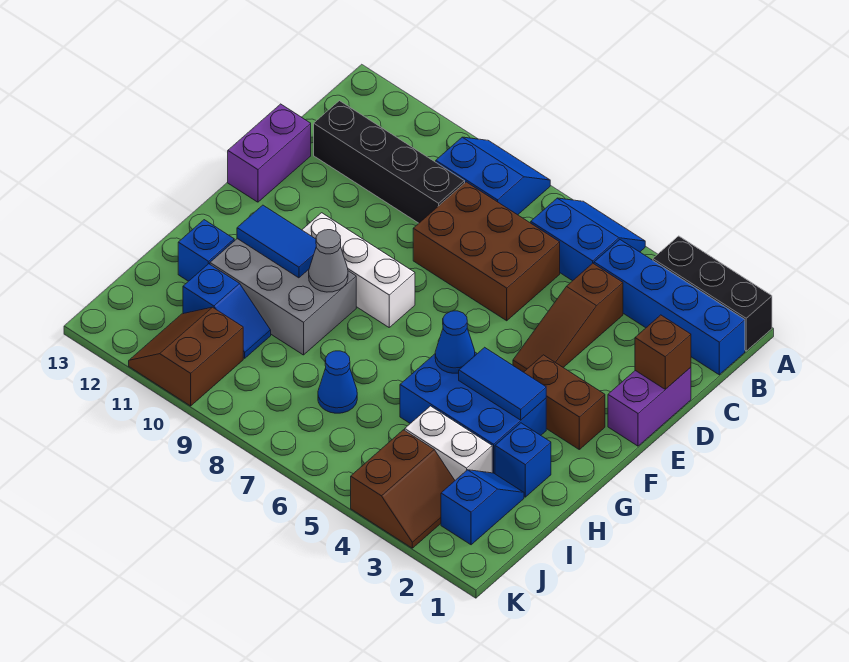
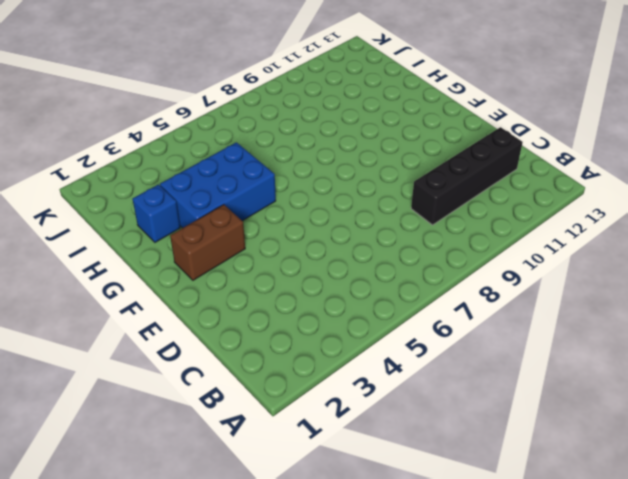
none -> black brick A1:A3 level 1
none -> blue slope A5:B6 level 1 top B
none -> blue slope A8:B9 level 1 top B

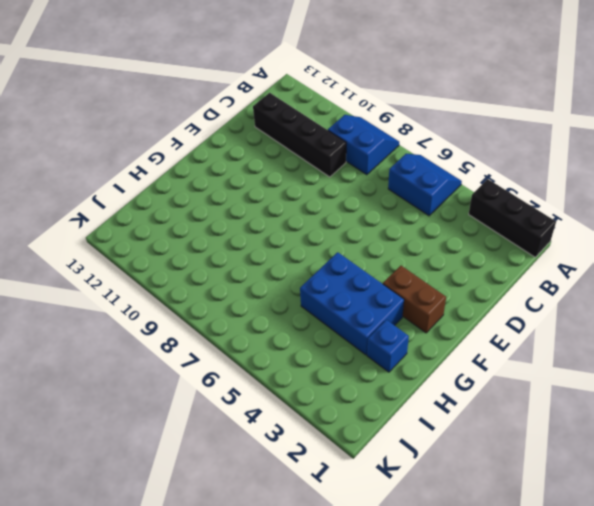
none -> blue brick B1:B4 level 1
none -> brown slope C4:E4 level 1 top C
none -> brown brick C6:D8 level 1

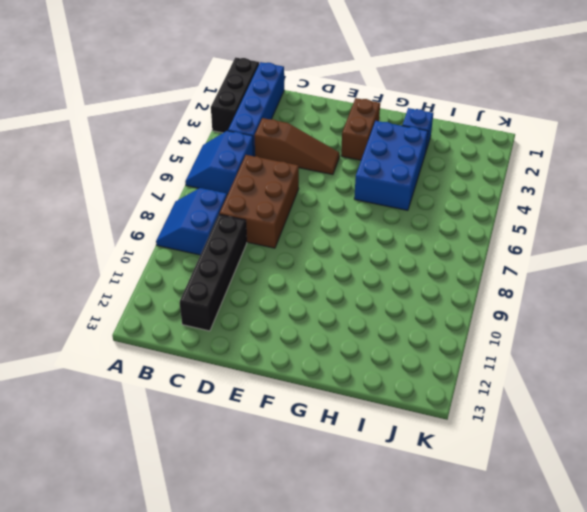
none -> purple brick D1:E1 level 1
none -> purple brick D13:E13 level 1
none -> white brick F8:F10 level 1

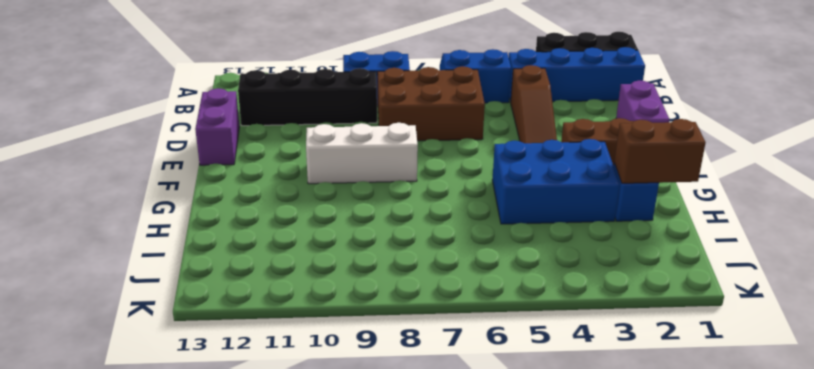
brown brick H1:H2 level 2 -> none
none -> grey brick G9:H11 level 1
none -> blue brick H12 level 1
none -> blue slope I2:J2 level 1 top J

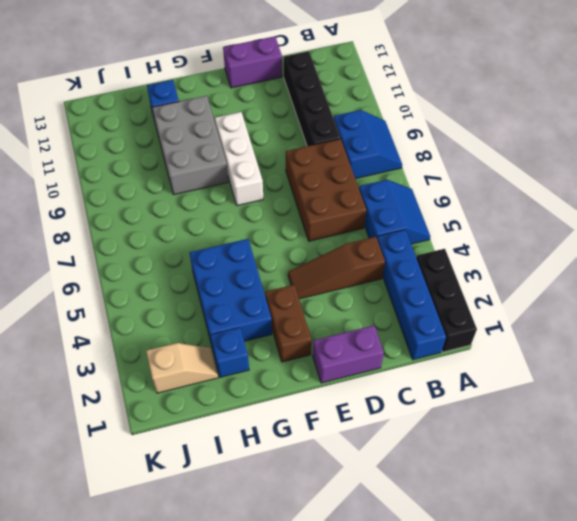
tan slope I2:J2 level 1 top J -> blue slope I2:J2 level 1 top J
none -> white brick I3:I4 level 1
none -> blue cone I7 level 1
none -> blue slope I10:I11 level 1 top 11

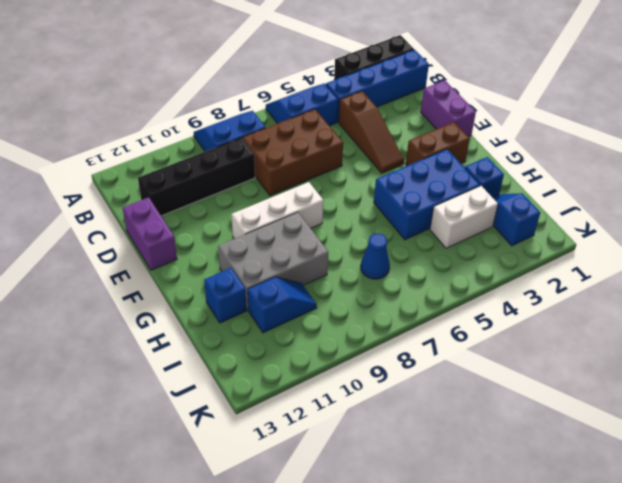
none -> brown slope J3:K4 level 1 top 4
none -> brown slope J10:K11 level 1 top 10
none -> brown brick D1 level 2

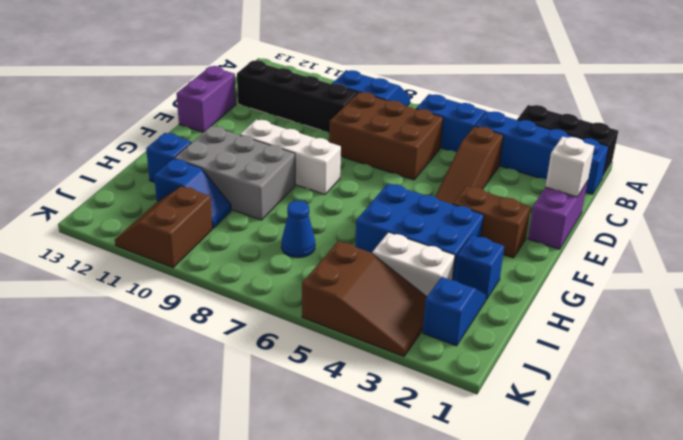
white brick D1 level 2 -> brown brick D1 level 2
brown slope J3:K5 level 1 top 5 -> brown slope J3:K4 level 1 top 4
none -> blue tile G3:G4 level 2
none -> blue cone G5 level 2
none -> grey cone G9 level 2

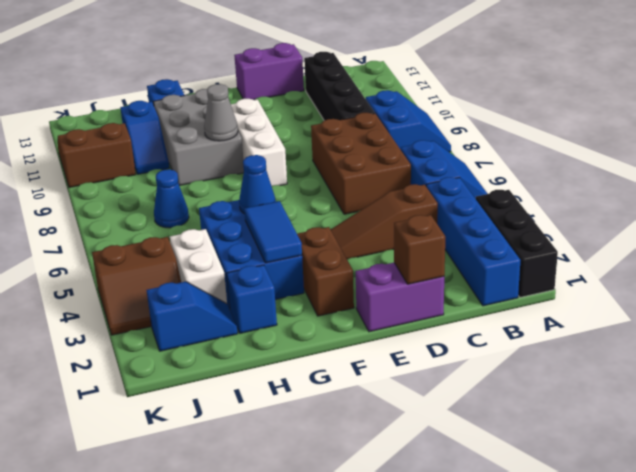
none -> blue tile G10:G11 level 2

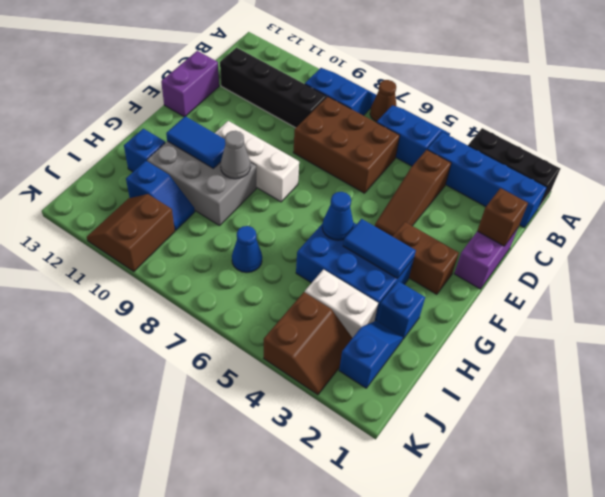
brown cone A7 level 1 -> none

